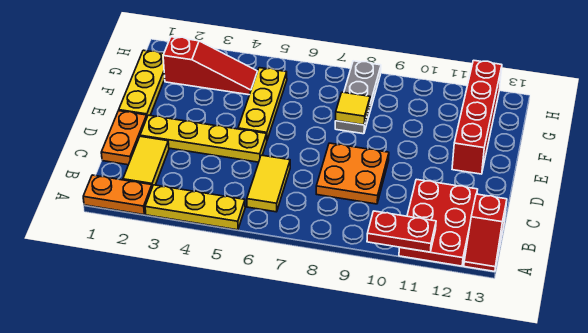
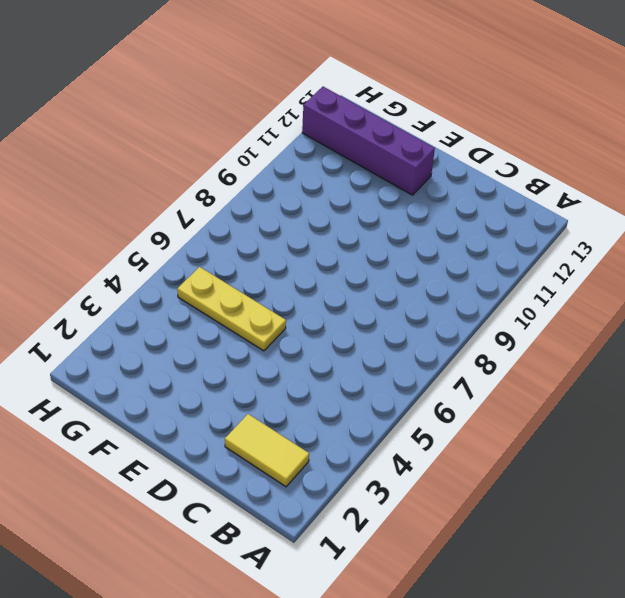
purple brick E12:H12 level 1 -> red brick E12:H12 level 1
none -> orange plate A1:A2 level 1
none -> yellow plate A3:A5 level 1
none -> red plate A11:C12 level 1

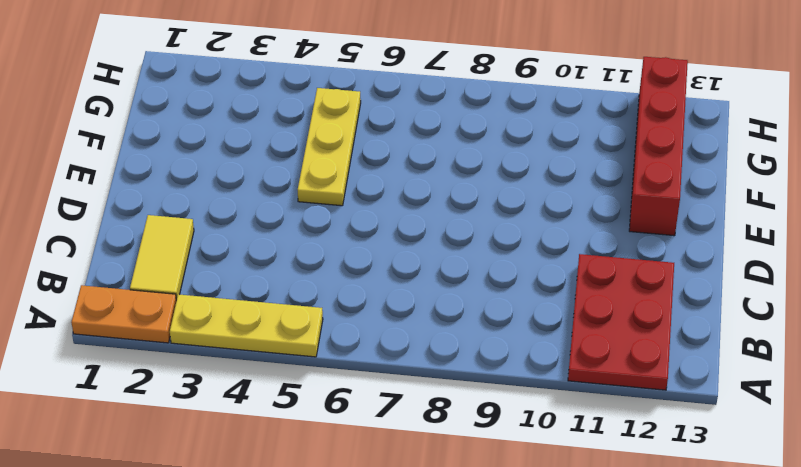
none -> red slope A13:B13 level 1 top B
none -> yellow tile B6:C6 level 1
none -> orange plate C1:D1 level 1

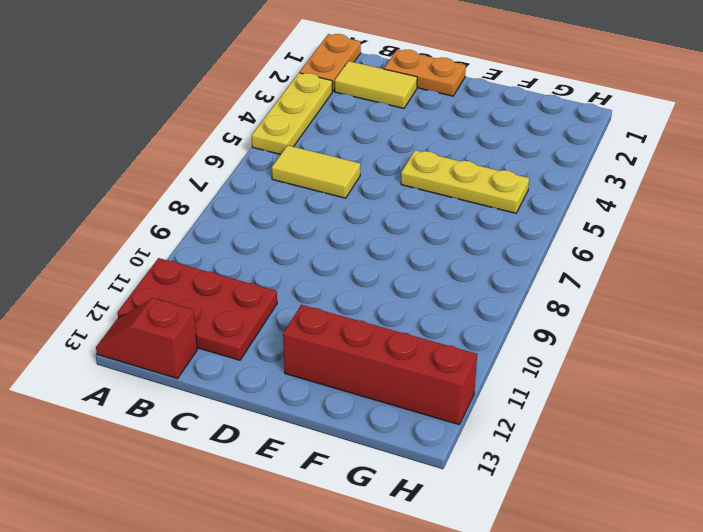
none -> orange plate C8:D9 level 1
none -> yellow plate D2:D5 level 1
none -> yellow plate E1:G1 level 1

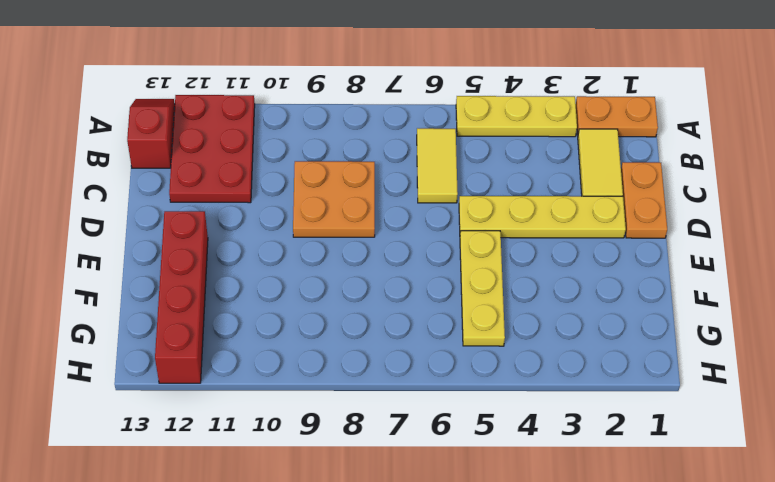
none -> yellow plate E1:G1 level 1
none -> grey plate F8:H8 level 1
none -> red slope G2:G4 level 1 top 2

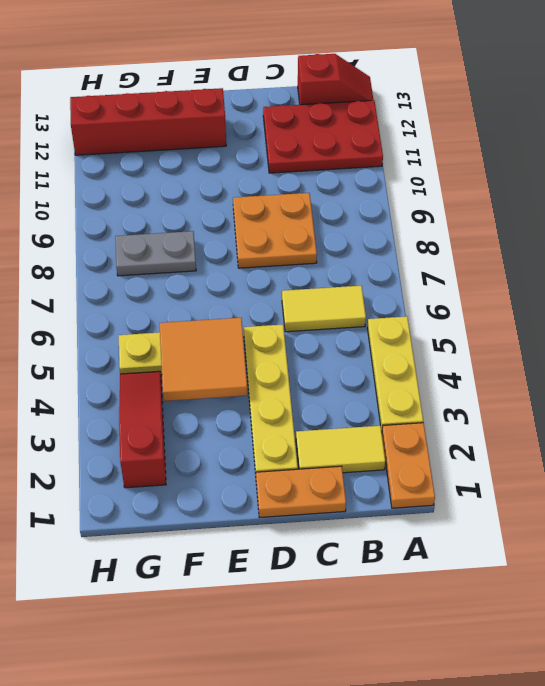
orange tile E4:F5 level 2 -> none
grey plate F8:G8 level 1 -> grey plate F8:H8 level 1
none -> yellow plate E1:G1 level 1
none -> red plate A10:A11 level 2
none -> yellow tile F8 level 2

